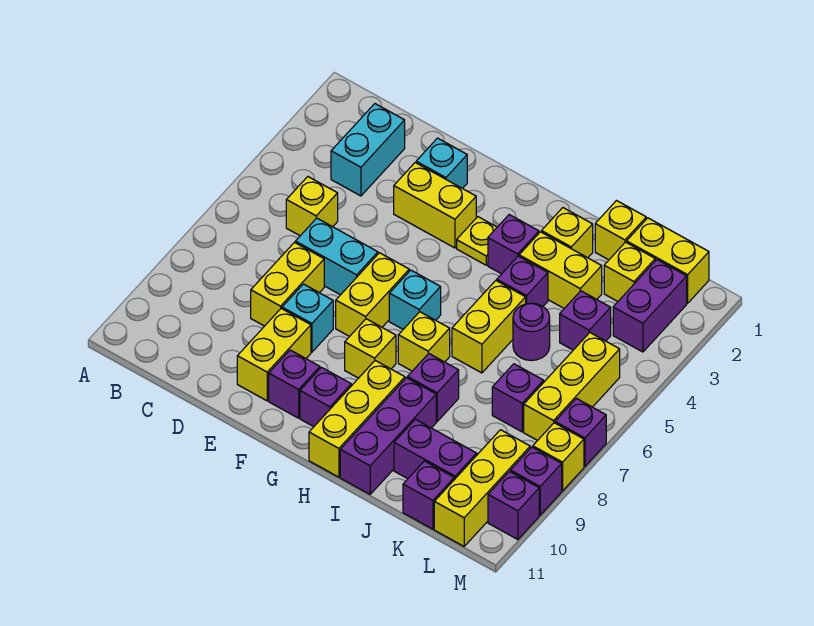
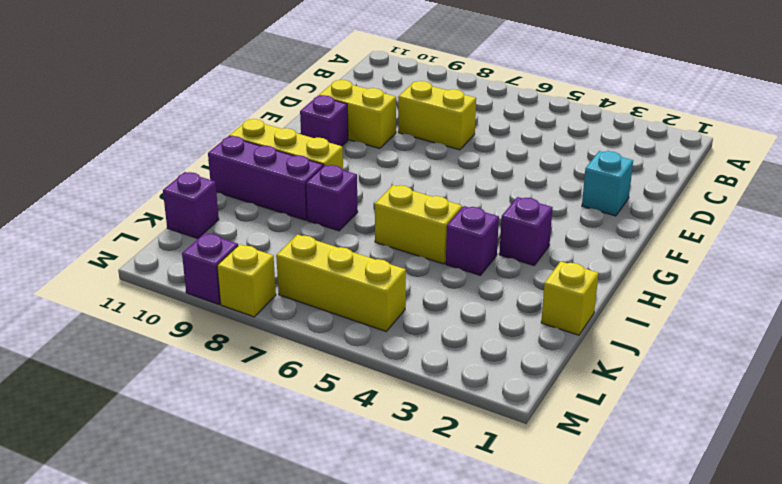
none -> cyan brick C2:C3 level 1
none -> yellow brick C5 level 1
none -> cyan brick D6:E6 level 1
none -> yellow brick E3:F3 level 1

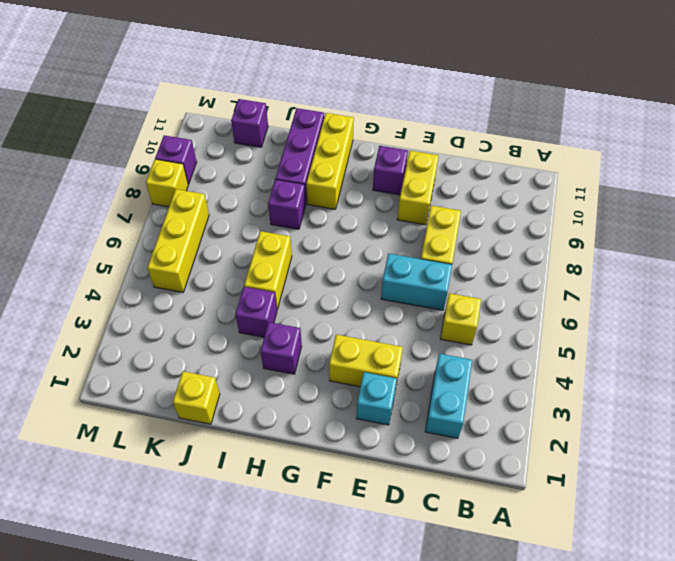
none -> cyan brick E8 level 1
none -> yellow brick F6:F7 level 1
none -> yellow plate G3 level 1
none -> cyan brick G6 level 1

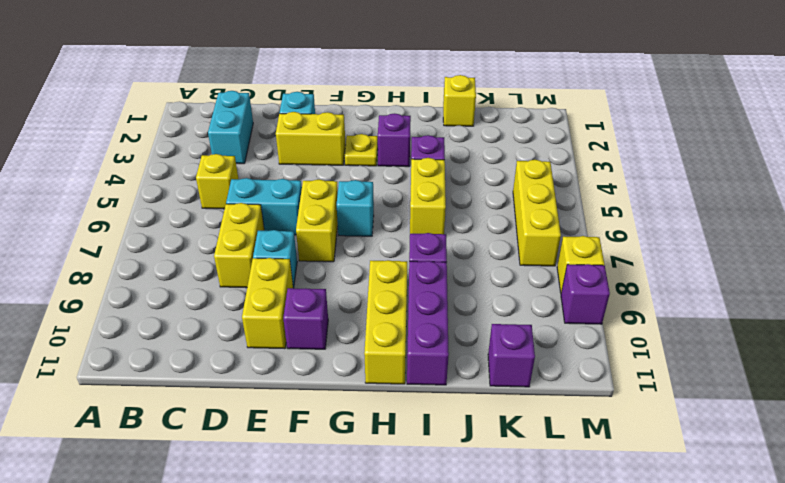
none -> yellow brick G8 level 1
none -> purple brick G10 level 1
none -> yellow brick H7 level 1
none -> yellow brick I2 level 1

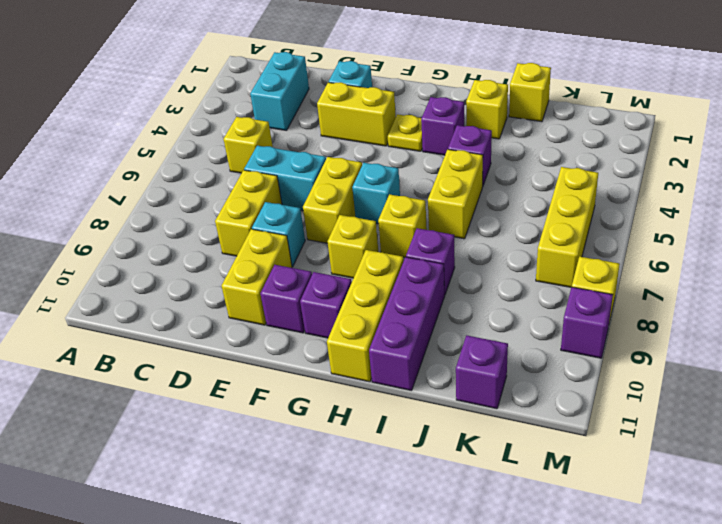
none -> yellow brick I3:J3 level 1
none -> purple round brick J5 level 1
none -> purple brick J10:K10 level 1
none -> yellow brick K1:L1 level 1

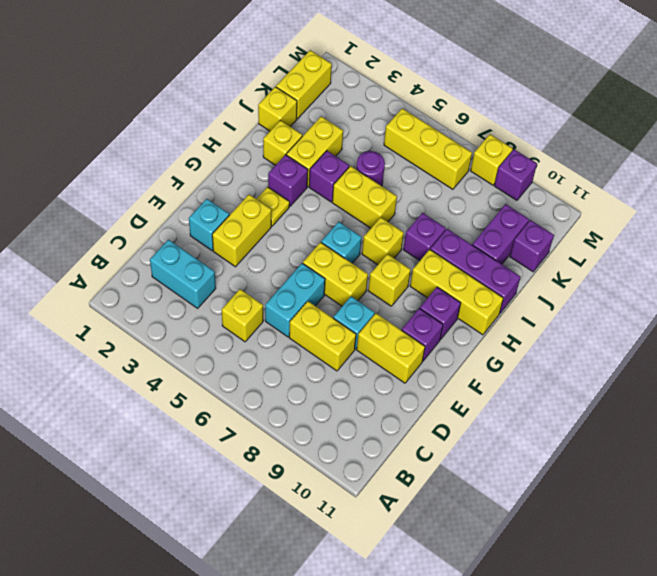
none -> yellow brick K2 level 1
none -> purple brick K4 level 1
none -> purple brick K7 level 1
none -> purple brick L2:L3 level 1

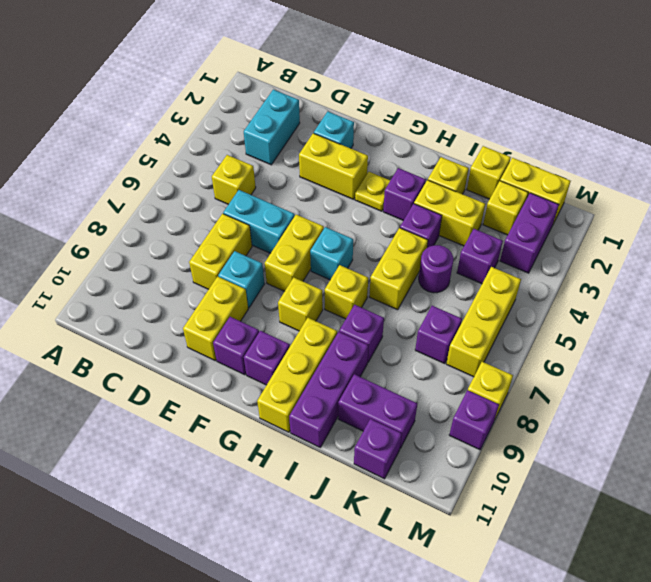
none -> yellow brick L9:L11 level 1
none -> purple brick M7 level 1
none -> purple brick M10 level 1

